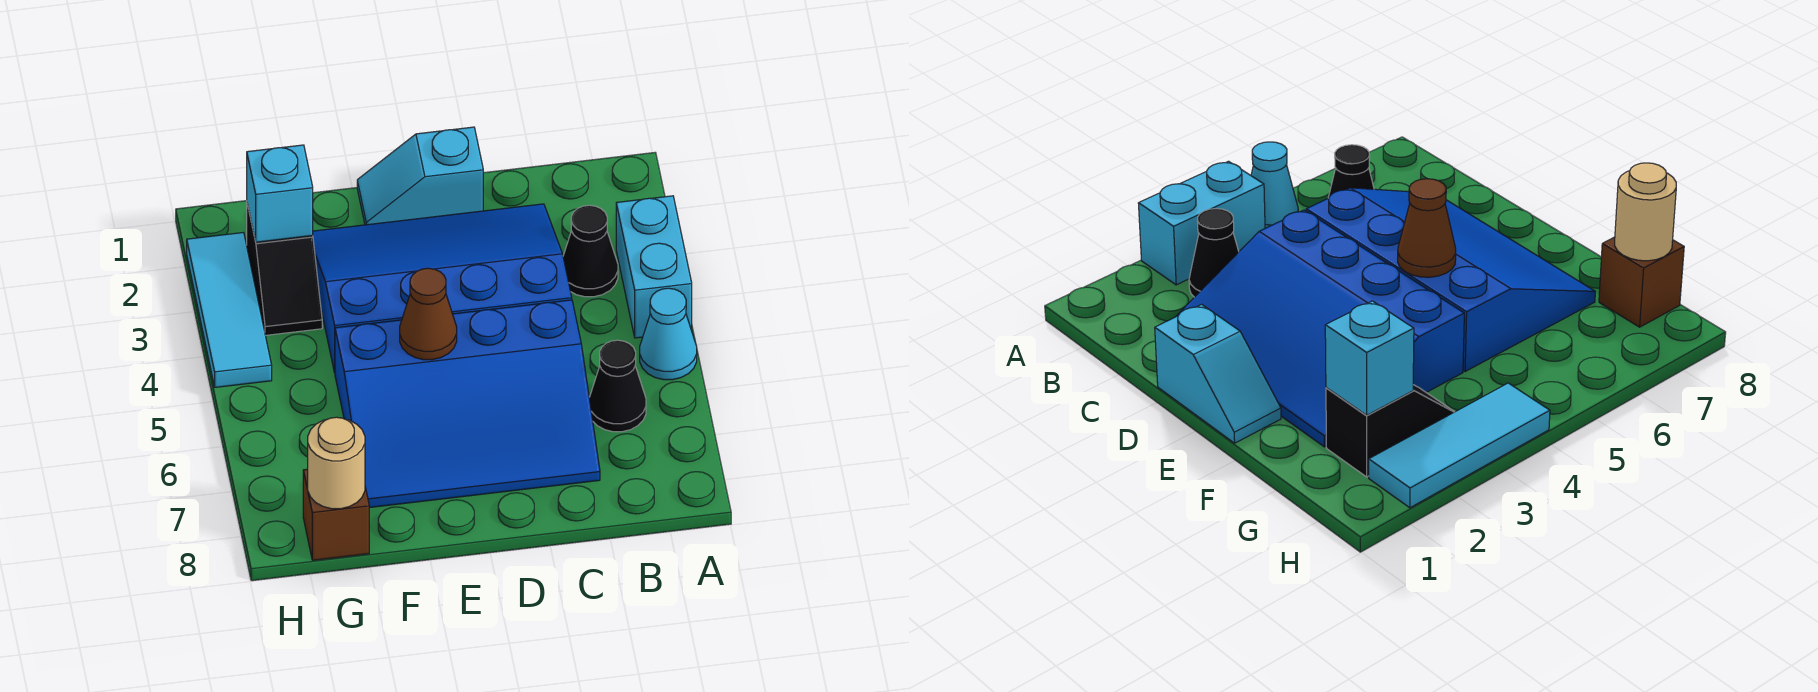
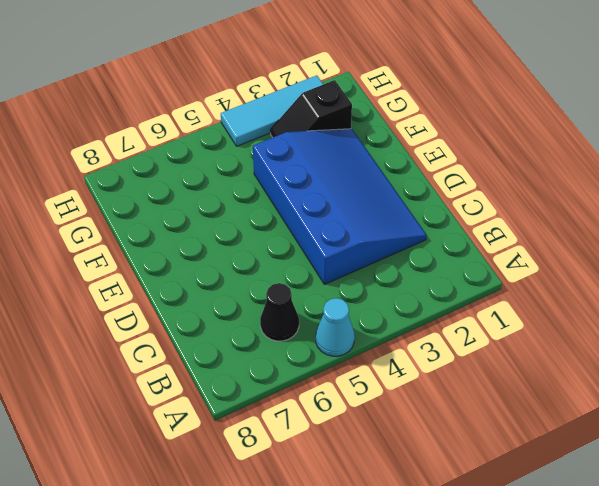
none -> cyan brick A3:A4 level 1
none -> black cone B3 level 1
none -> blue slope C5:F7 level 1 top 5

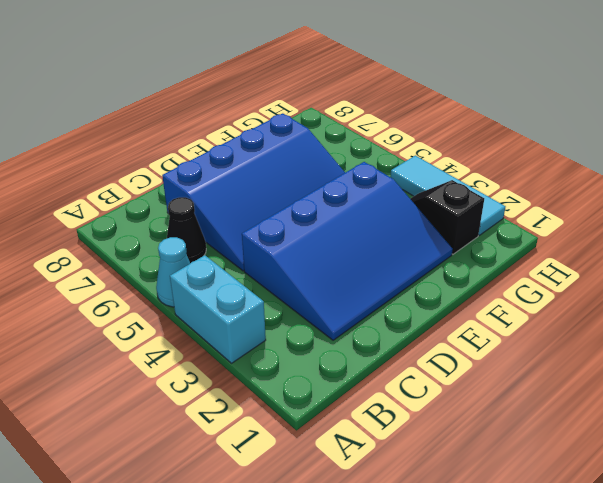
blue slope C5:F7 level 1 top 7 -> blue slope C5:F7 level 1 top 5
none -> black cone B3 level 1
none -> cyan slope D1:E1 level 1 top D
none -> brown brick G8 level 1

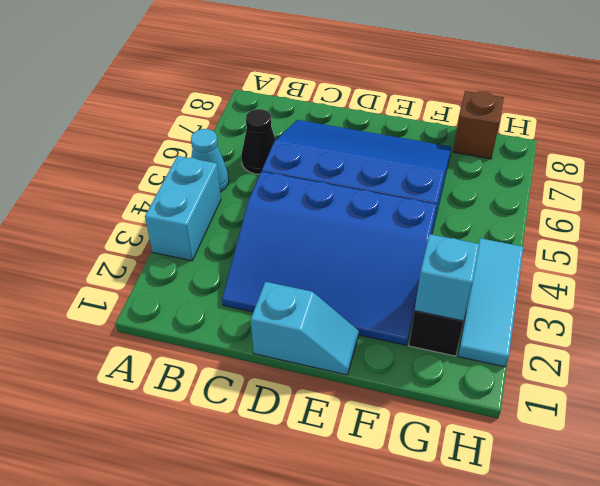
none -> black cone B3 level 1
none -> brown cone E5 level 2
none -> tan round brick G8 level 2

